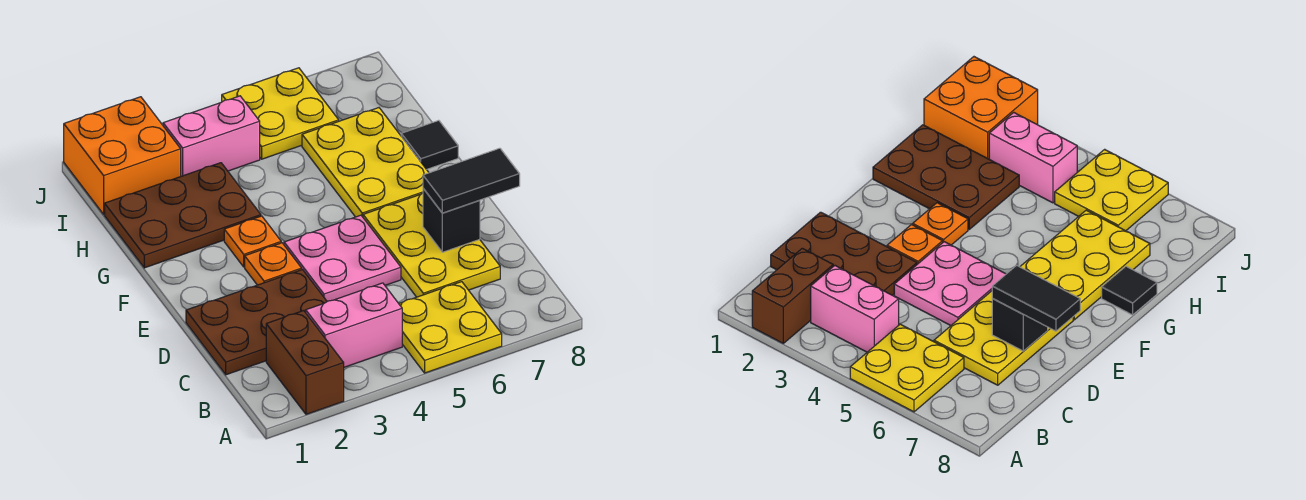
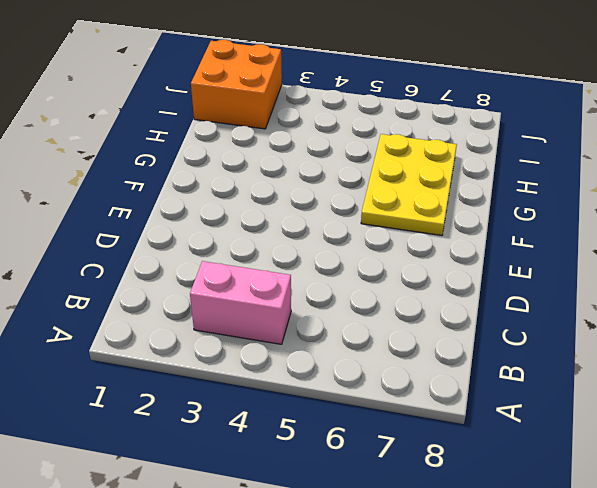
none -> brown brick A2:B2 level 1
none -> yellow plate A5:B6 level 1
none -> brown plate C1:D3 level 1

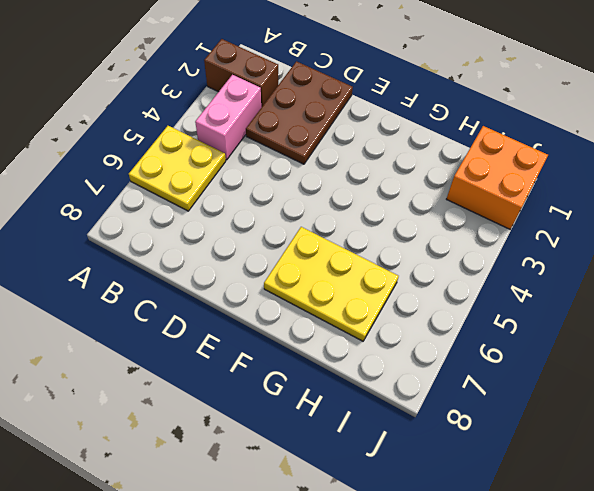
none -> yellow plate C6:E7 level 1
none -> pink plate D4:E5 level 1
none -> orange plate E3 level 1

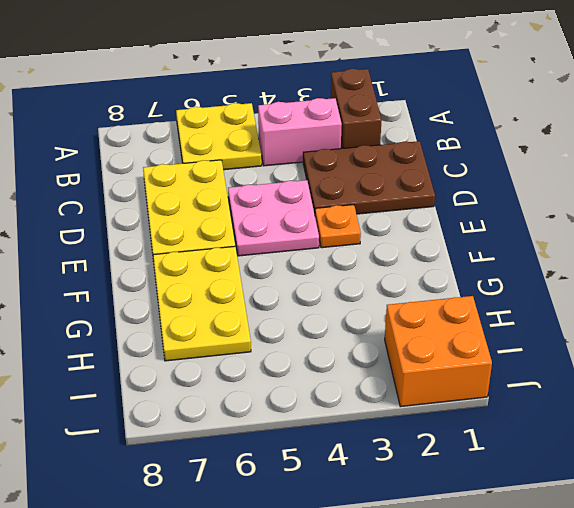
none -> orange plate F3 level 1
none -> brown plate G1:H3 level 1
none -> black tile G8 level 1

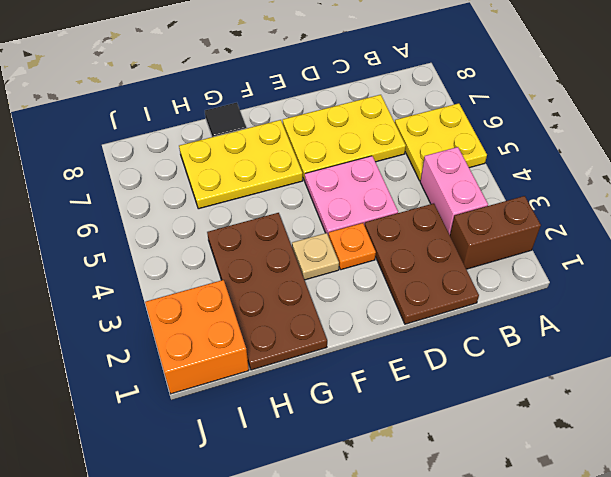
tan plate F3 level 1 -> orange plate F3 level 1
brown plate G1:H4 level 1 -> brown plate G1:H3 level 1
none -> pink brick I3:I4 level 1
none -> yellow plate I5:J6 level 1
none -> black brick D7 level 2

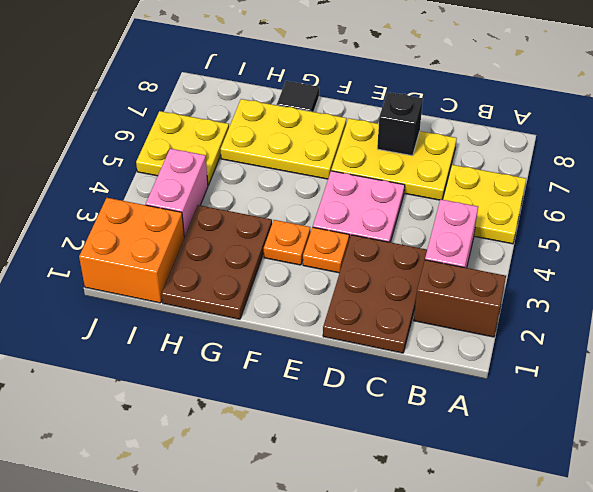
none -> black tile D7:D8 level 3

